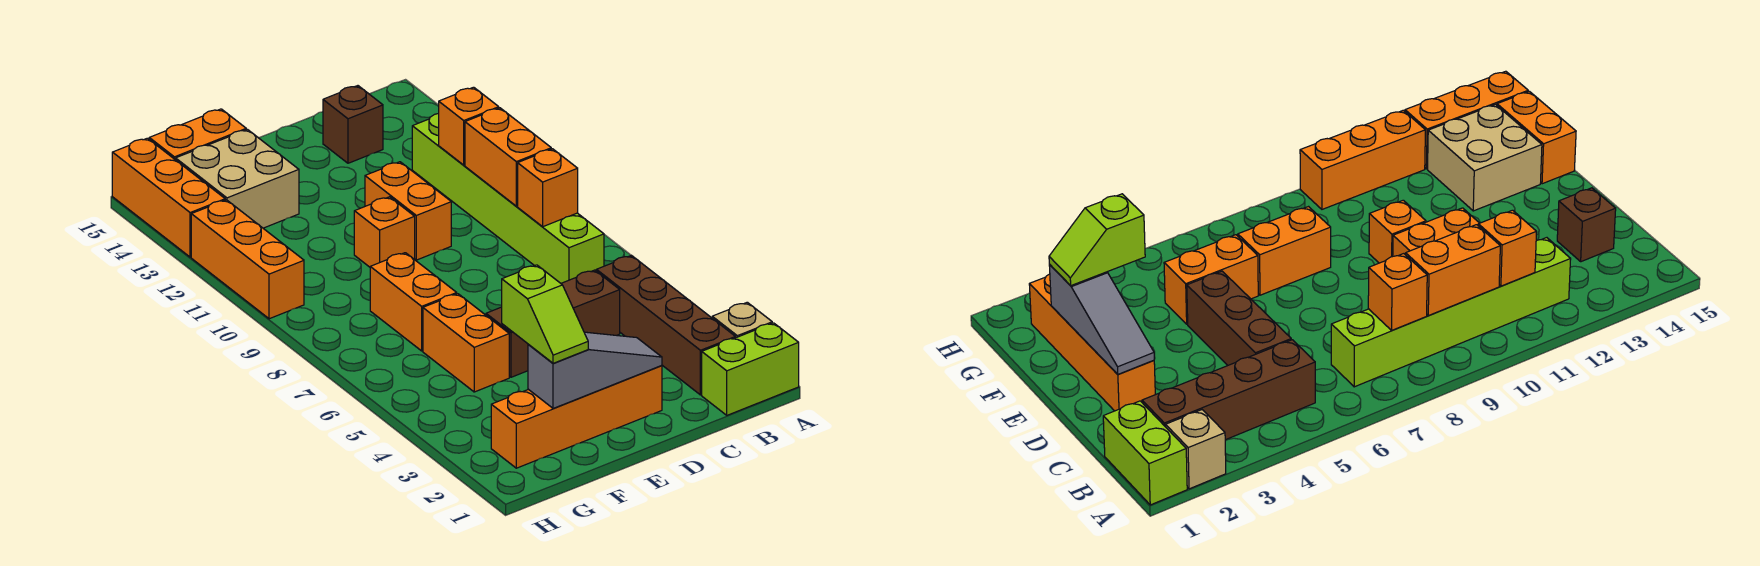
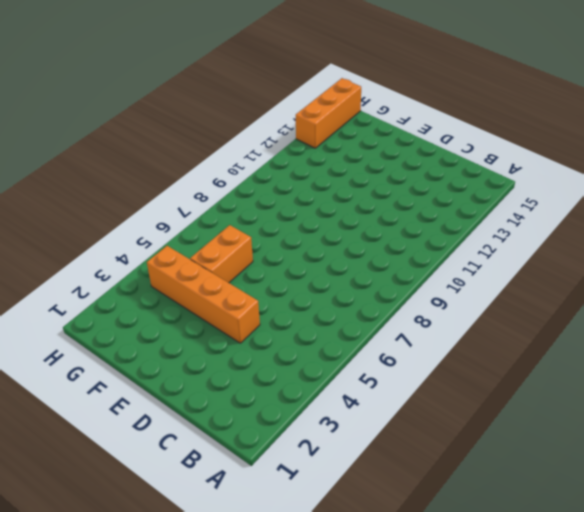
orange brick D4:G4 level 1 -> orange brick D2:G2 level 1
none -> lime brick A1:B1 level 1
none -> tan brick A2 level 1
none -> brown brick B2:B5 level 1

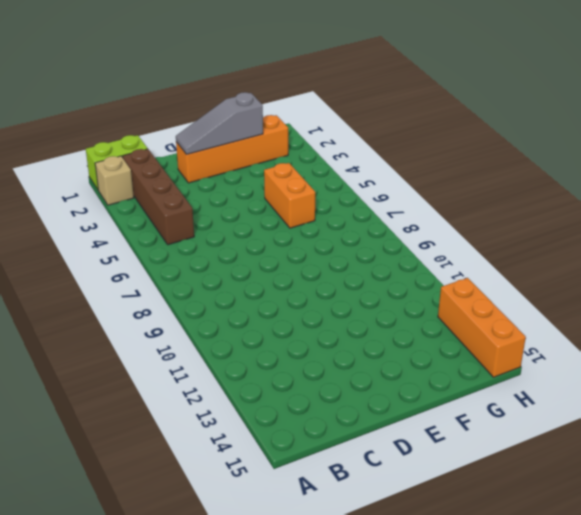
none -> lime brick B7:B12 level 1
none -> brown brick C5:E5 level 1
none -> brown brick C14 level 1

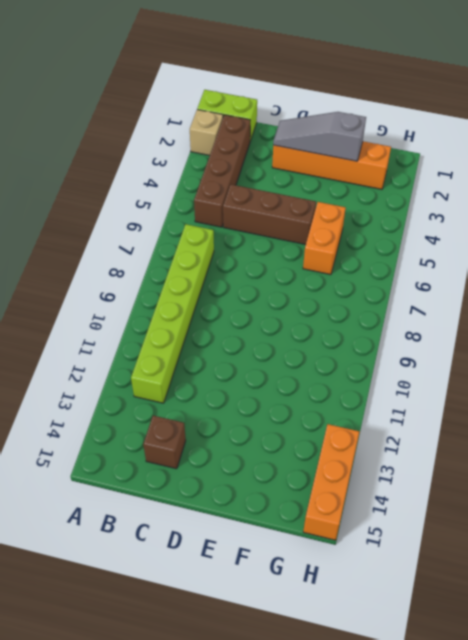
none -> orange brick D10:D11 level 1
none -> orange brick E10 level 1
none -> orange brick F7:F8 level 1

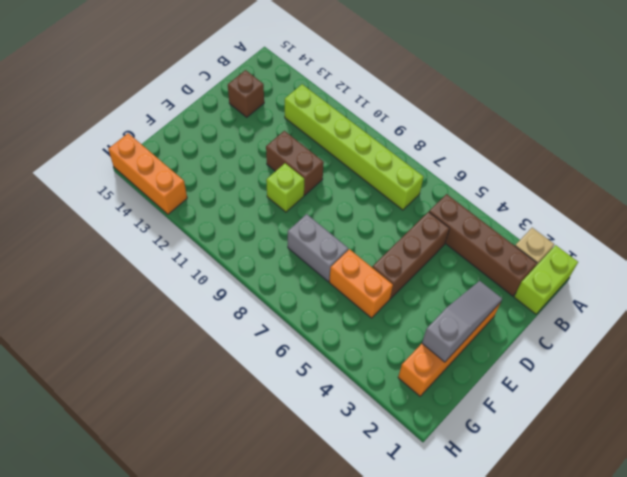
brown brick D10:D11 level 1 -> orange brick D10:D11 level 1
lime brick E10 level 1 -> orange brick E10 level 1
grey brick F7:F8 level 1 -> orange brick F7:F8 level 1
none -> tan brick F13:G14 level 1
none -> orange brick F15:G15 level 1
none -> orange brick H10:H12 level 1

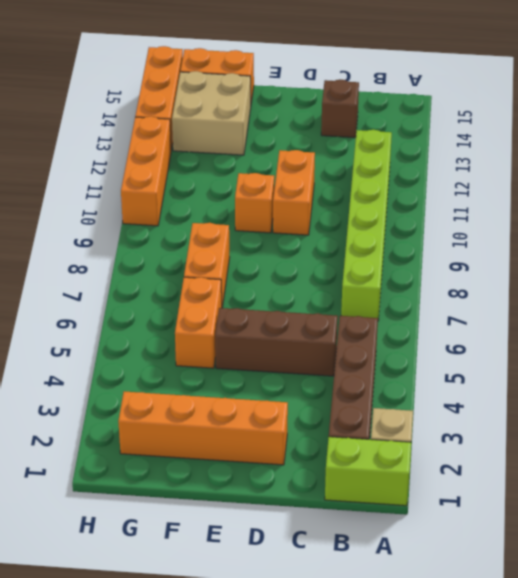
none -> orange brick B8 level 2
none -> orange brick B9:B10 level 2
none -> orange brick B11 level 2

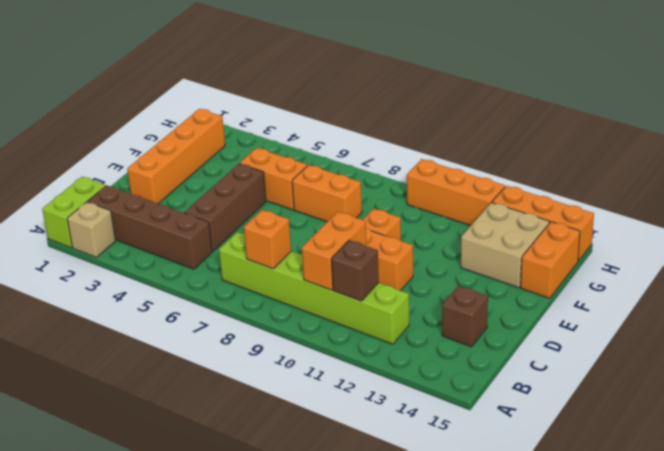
orange brick B10:C10 level 2 -> orange brick B9:B10 level 2
brown brick B11 level 2 -> orange brick B11 level 2
none -> grey slope D2:F2 level 2 top F
none -> lime slope F2:F3 level 3 top 3

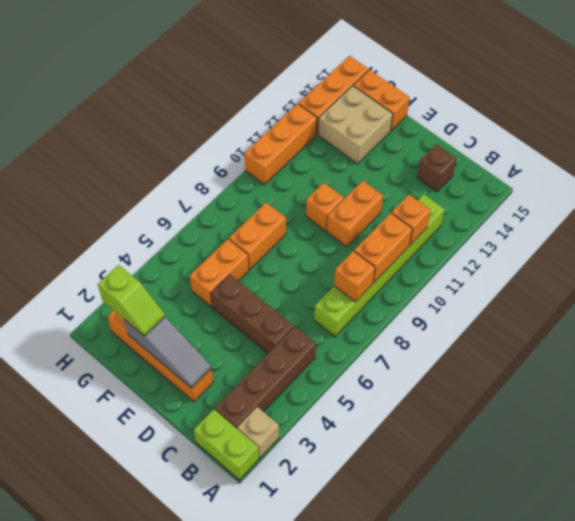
lime slope F2:G2 level 3 top G -> lime slope F2:F3 level 3 top 3

